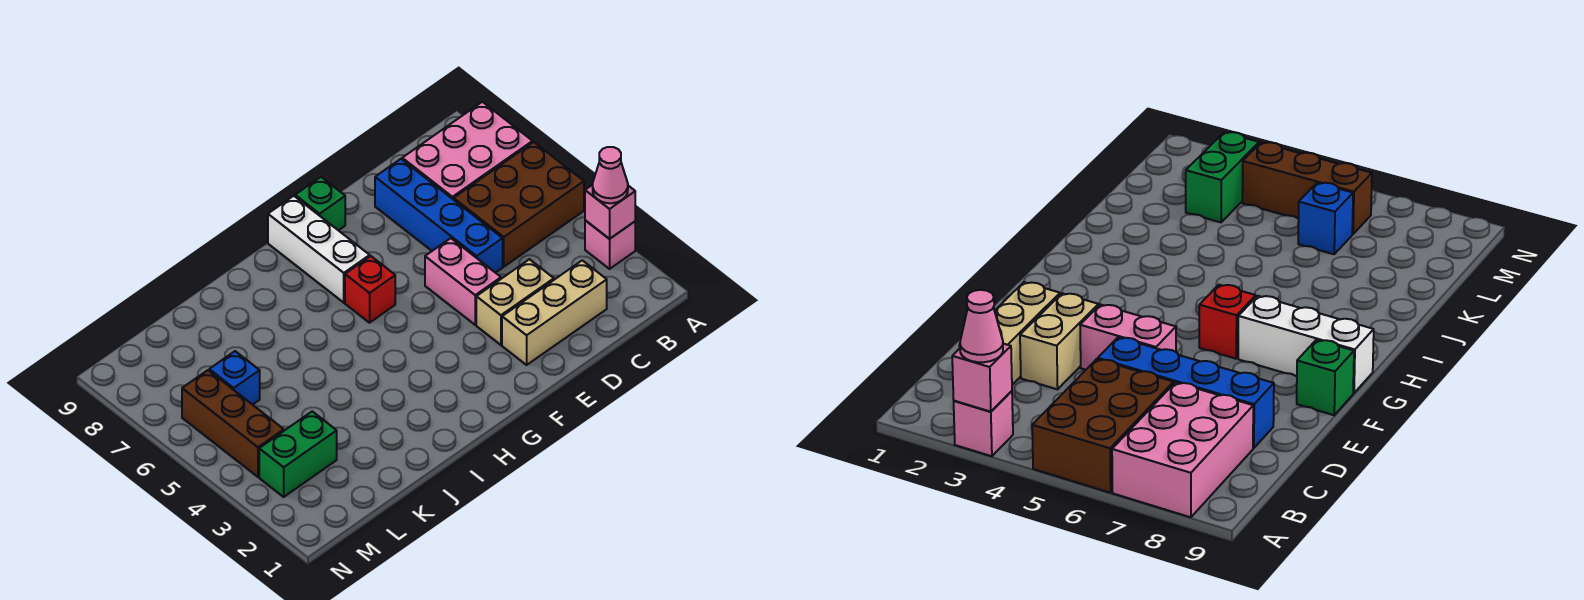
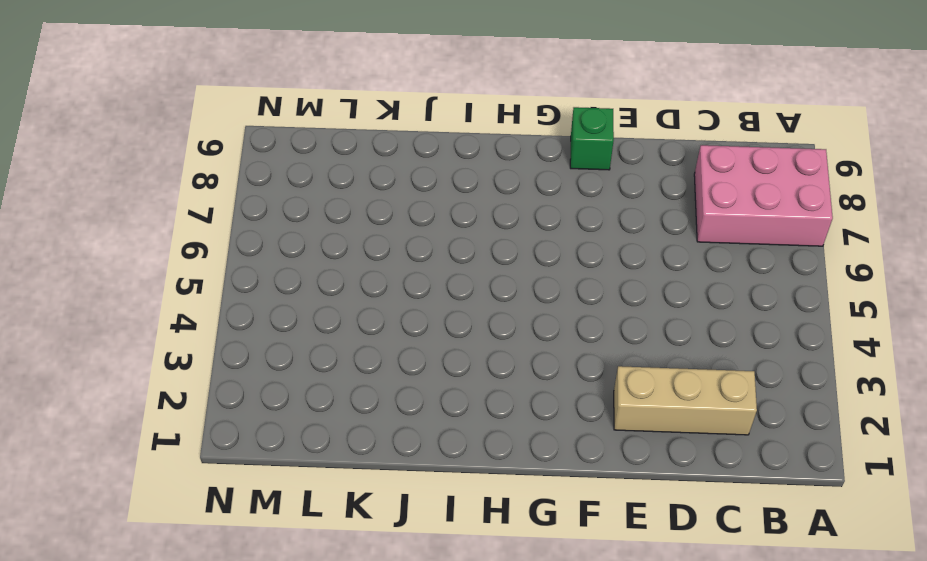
none -> pink brick A3 level 1
none -> brown brick A5:C6 level 1
none -> tan brick D3:E3 level 1

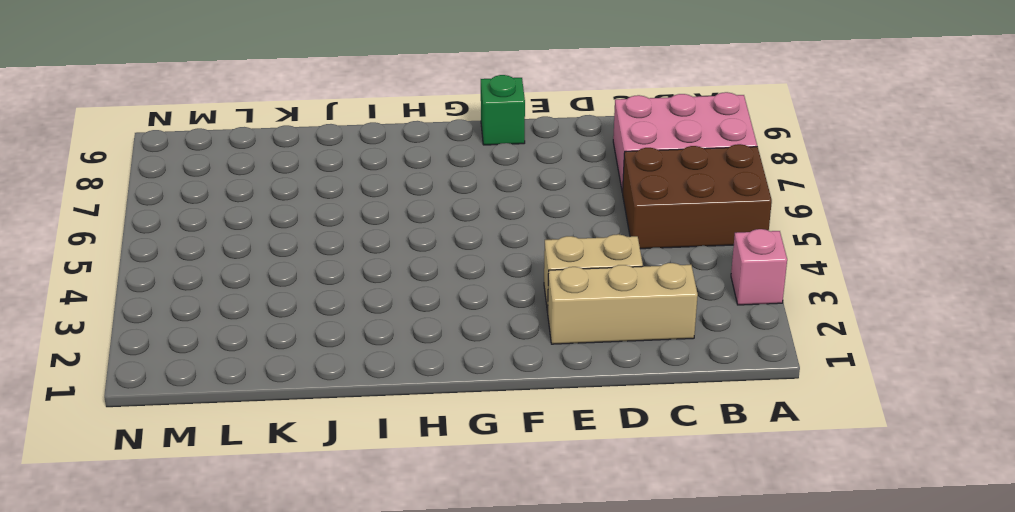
none -> blue brick D5:D8 level 1
none -> pink brick E4:E5 level 1
none -> red brick G6 level 1

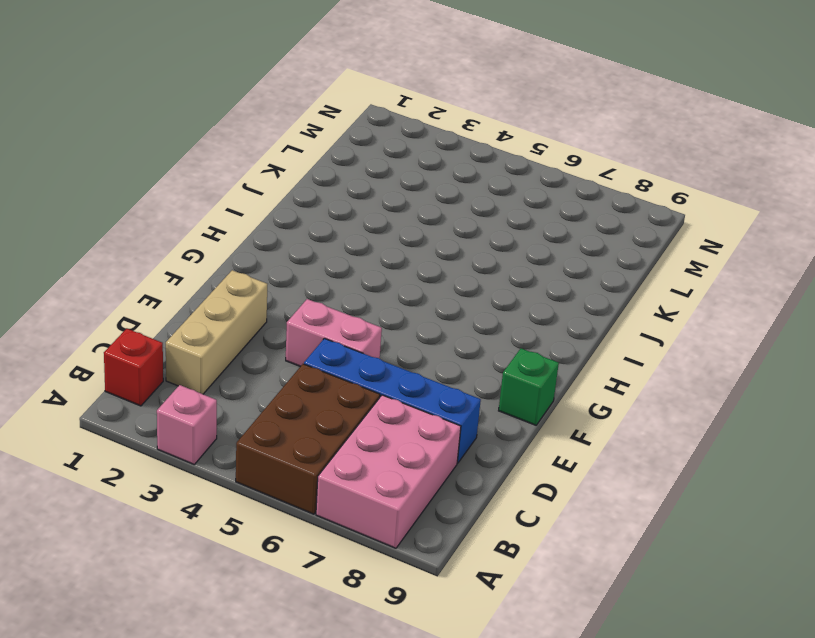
red brick B1 level 1 -> red brick G6 level 1
none -> tan brick D3:E3 level 1
none -> white brick G7:G9 level 1
none -> green brick L3:M3 level 1

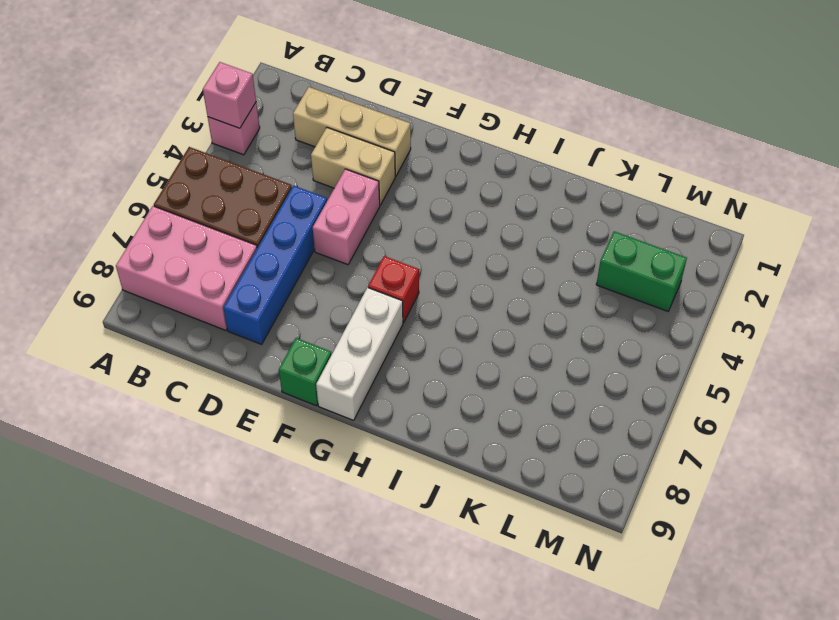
none -> blue brick L6 level 1
none -> brown brick M4:M6 level 1
none -> pink cone A3 level 3

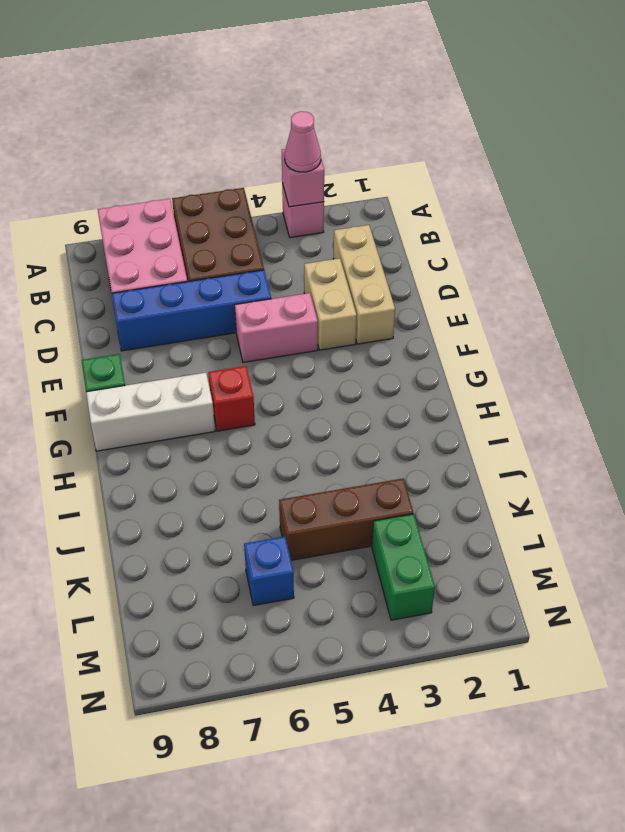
brown brick K3:K5 level 1 -> brown brick M4:M6 level 1

